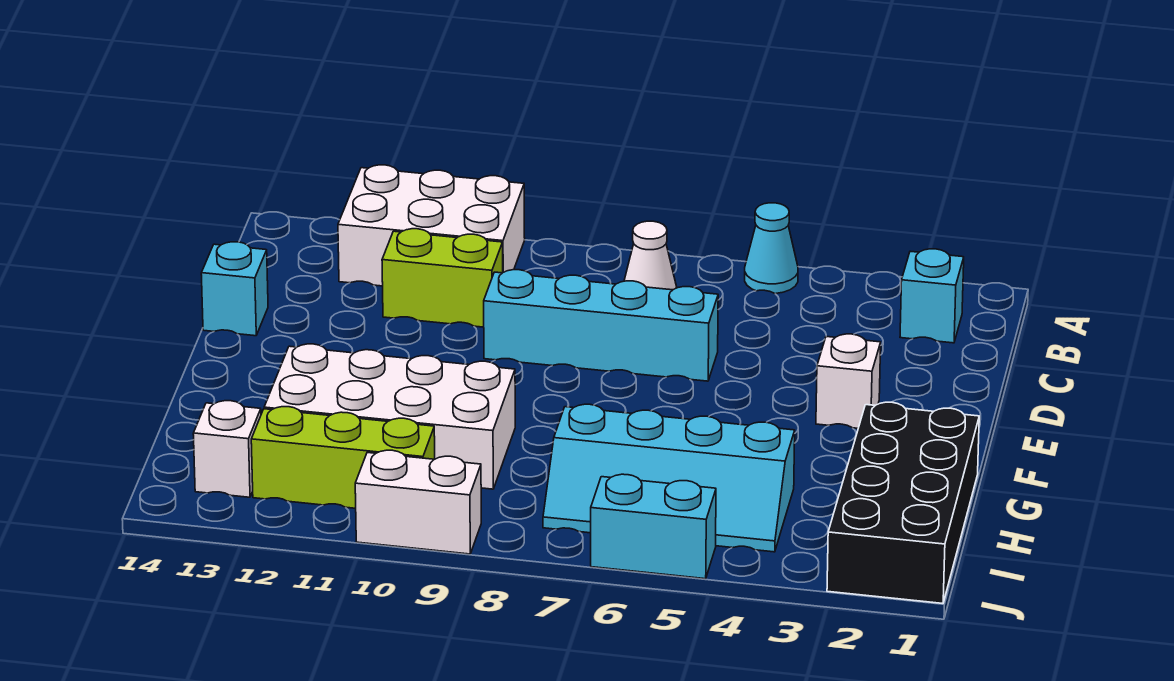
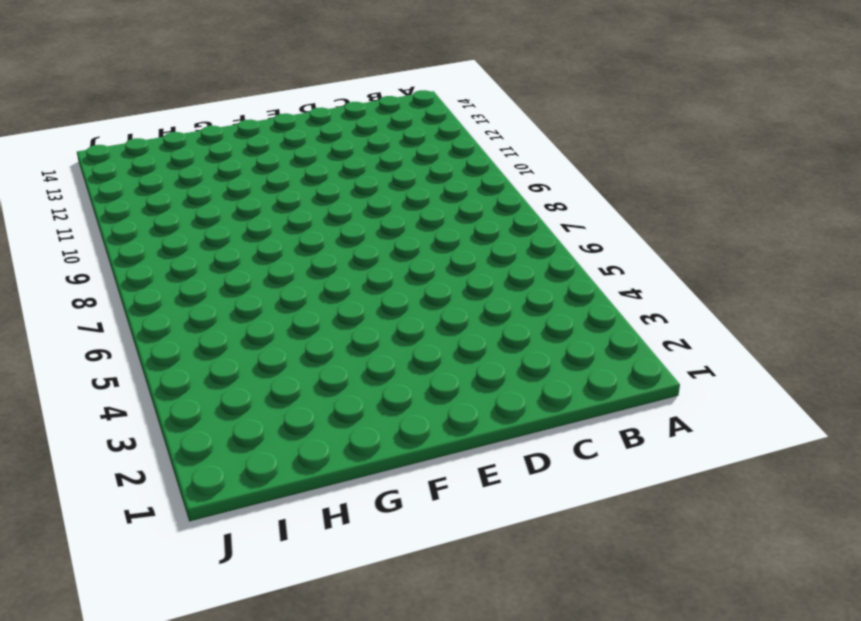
none -> cyan cone A5 level 1
none -> white brick A10:B12 level 1
none -> cyan brick B2 level 1

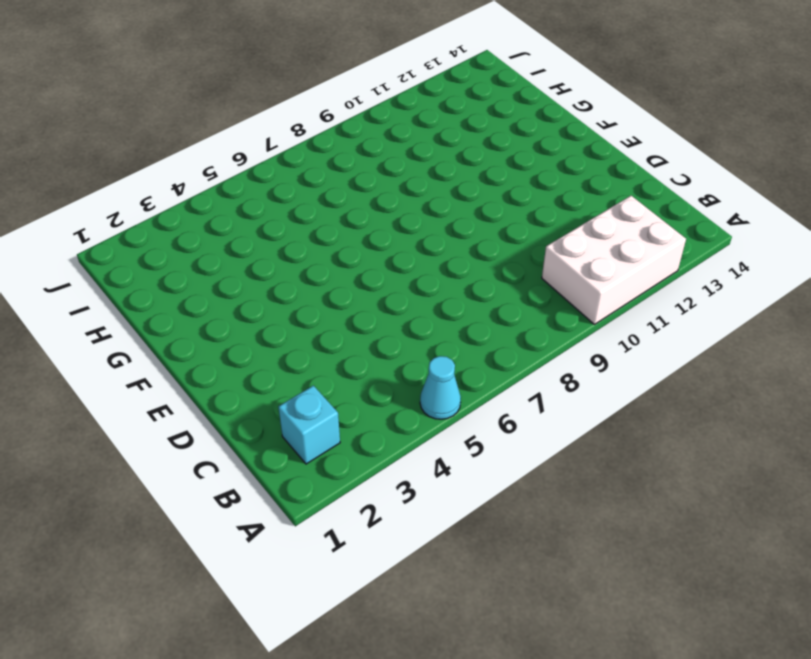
none -> white cone B7 level 1
none -> lime brick C10:C11 level 1
none -> cyan brick D6:D9 level 1

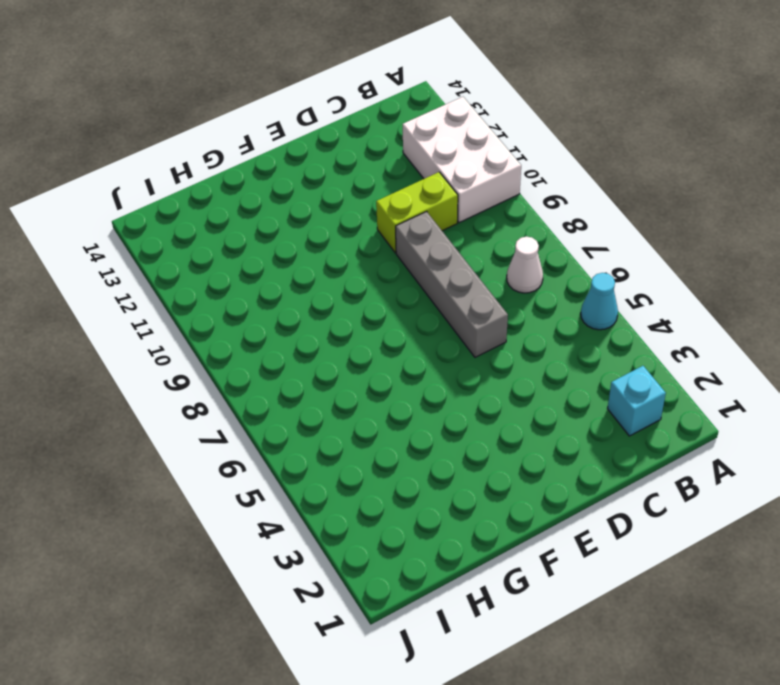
lime brick C10:D10 level 1 -> lime brick C10:C11 level 1
grey brick D6:D9 level 1 -> cyan brick D6:D9 level 1
none -> cyan brick D14 level 1
none -> white brick E3 level 1
none -> black brick G1:J2 level 1

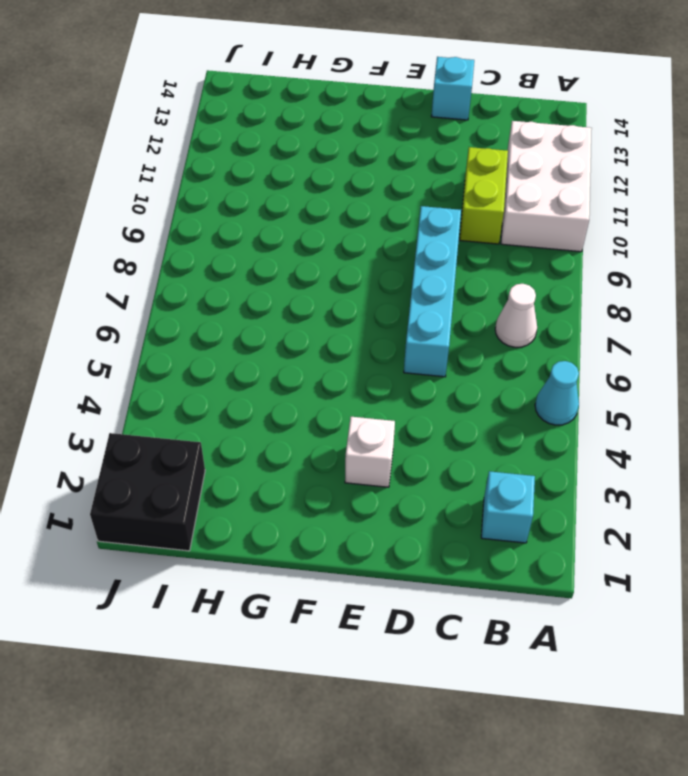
black brick I1:J2 level 1 -> black brick G1:J2 level 1
none -> white brick G9:H12 level 1
none -> cyan slope H4:I7 level 1 top H
none -> lime brick I10:I12 level 1

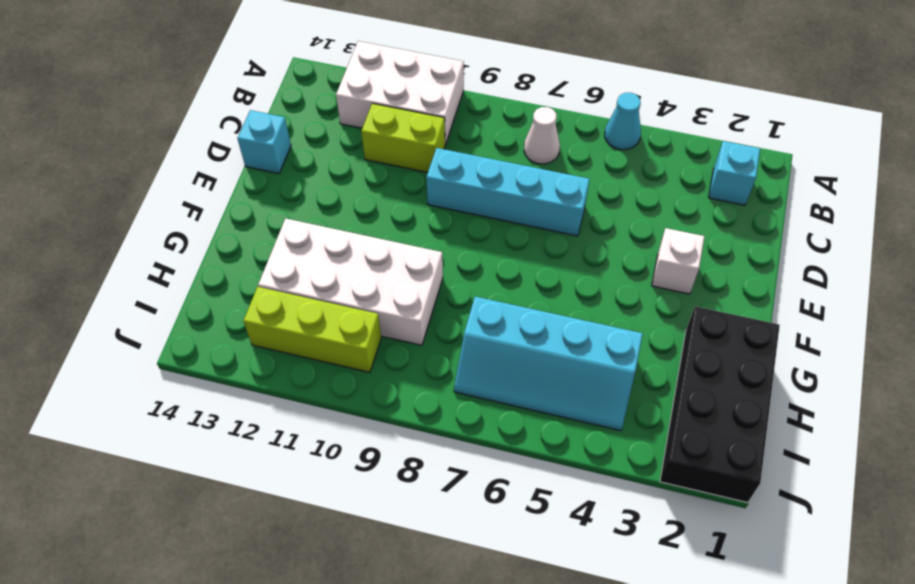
none -> white brick I13 level 1
none -> cyan brick J5:J6 level 1
none -> white brick J9:J10 level 1

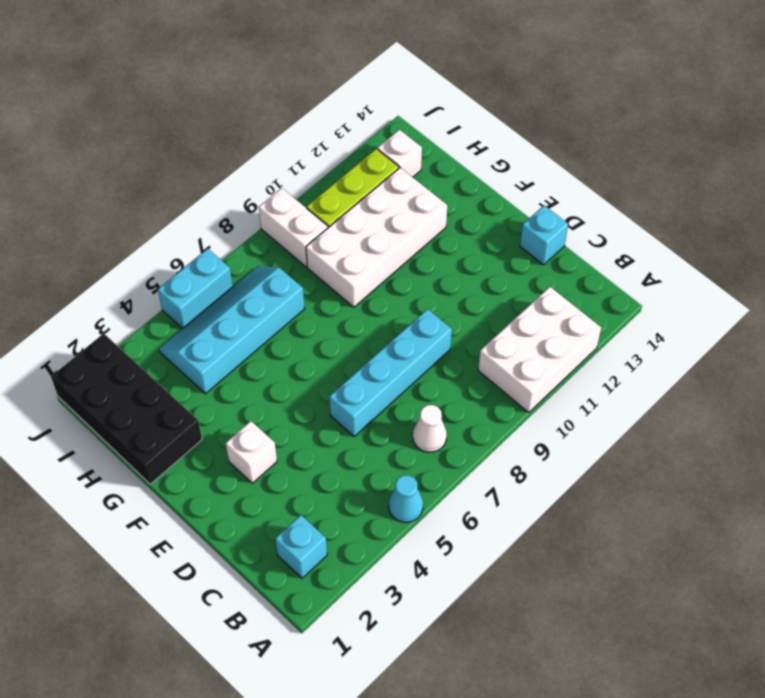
white brick I9:J9 level 1 -> white brick J9:J10 level 1
none -> lime brick C10:C11 level 1

